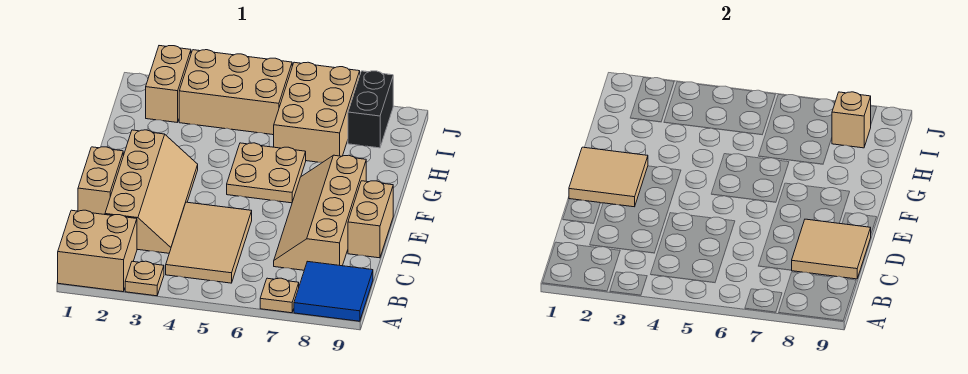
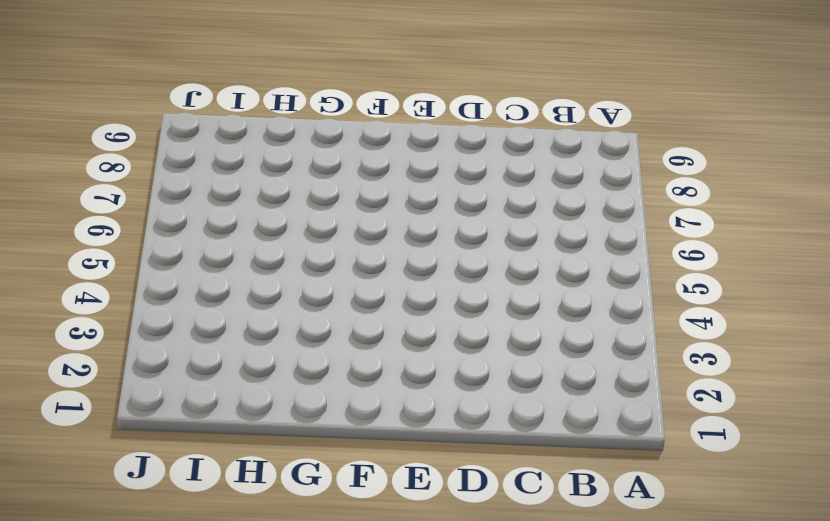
none -> tan brick A1:B2 level 1
none -> tan plate A3 level 1
none -> tan plate A7 level 1

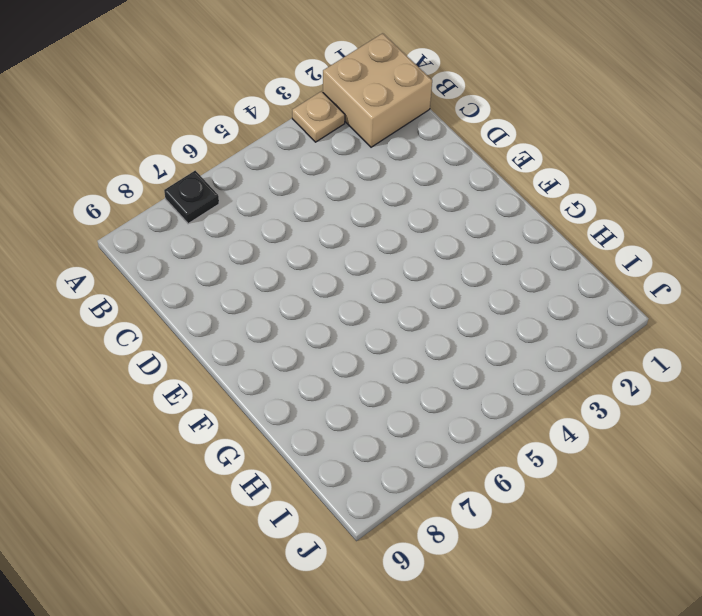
black plate A7 level 1 -> tan plate A7 level 1
none -> blue tile A8:B9 level 1
none -> tan tile B4:D5 level 1
none -> tan slope C2:F3 level 1 top 2

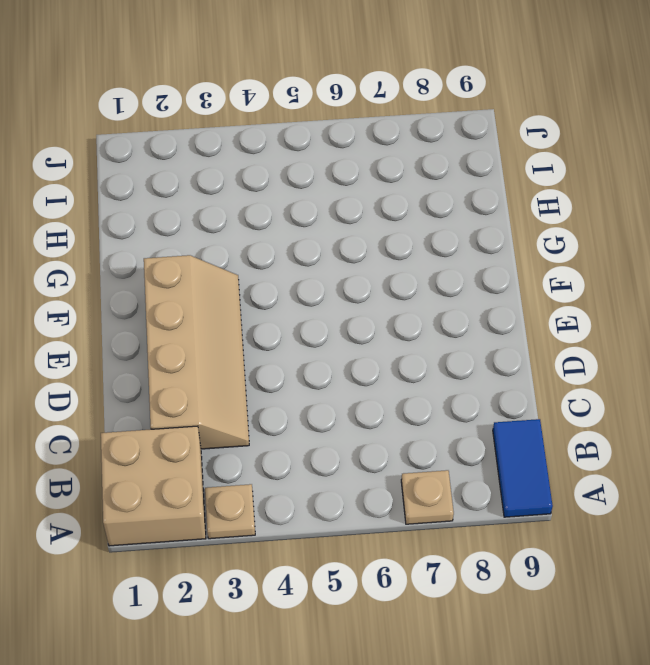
blue tile A9:B9 level 1 -> blue tile A8:B9 level 1
none -> tan tile B4:D5 level 1
none -> tan slope C7:F8 level 1 top 8
none -> tan brick D1:E1 level 1

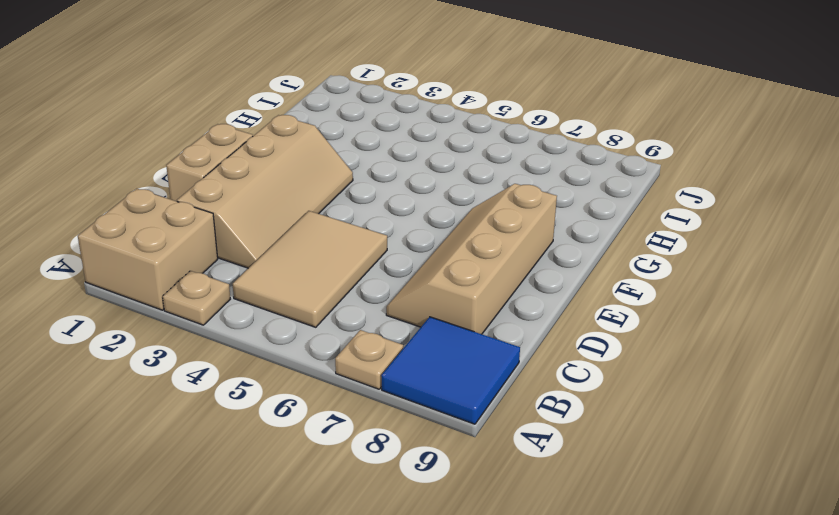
none -> tan brick D9:E9 level 1
none -> tan plate F5:G6 level 1
none -> tan brick H6:J7 level 1

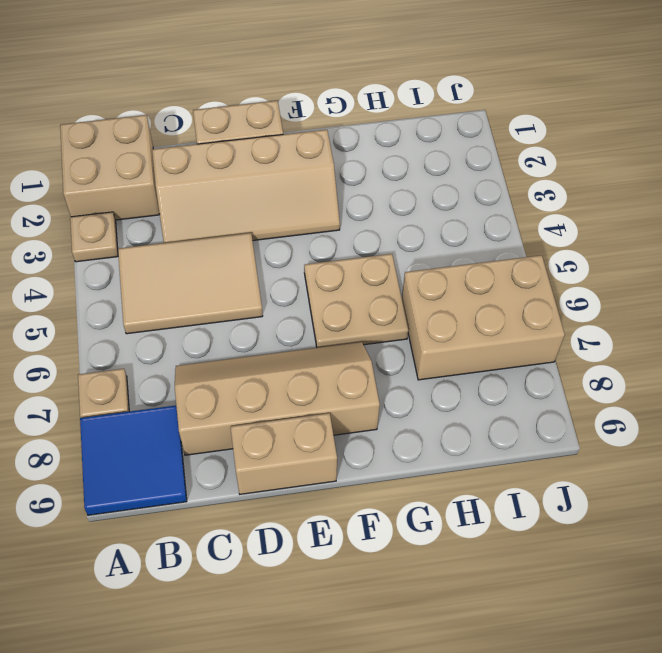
none -> tan brick I2:J2 level 1
none -> tan brick I3:J5 level 1
none -> black brick I8:J8 level 1

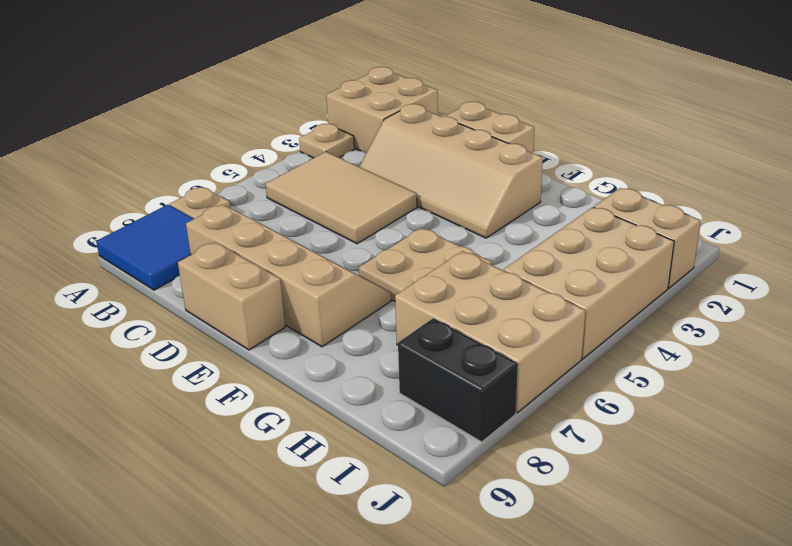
none -> tan tile C8:D9 level 2
none -> tan tile E1:F2 level 2
none -> tan brick I8 level 2

